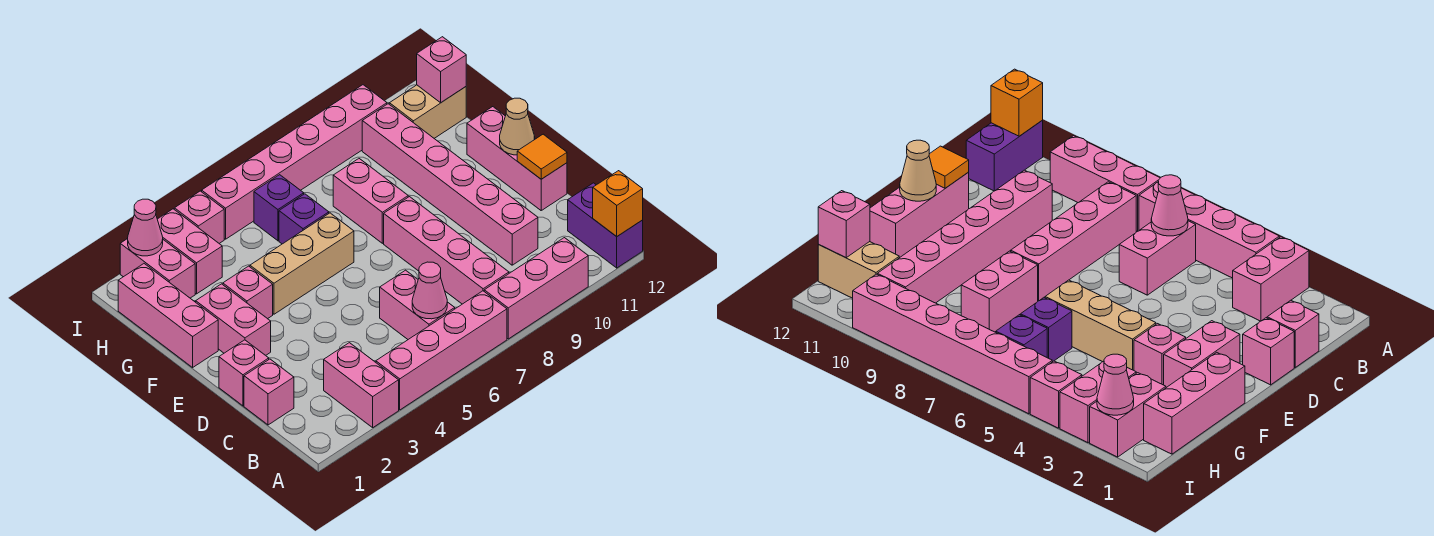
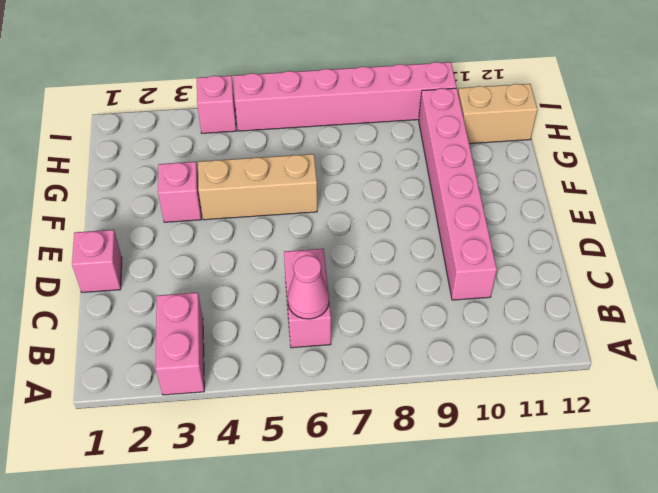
none -> pink brick A4:A7 level 1
none -> pink brick A8:A10 level 1
none -> purple brick A12:B12 level 1

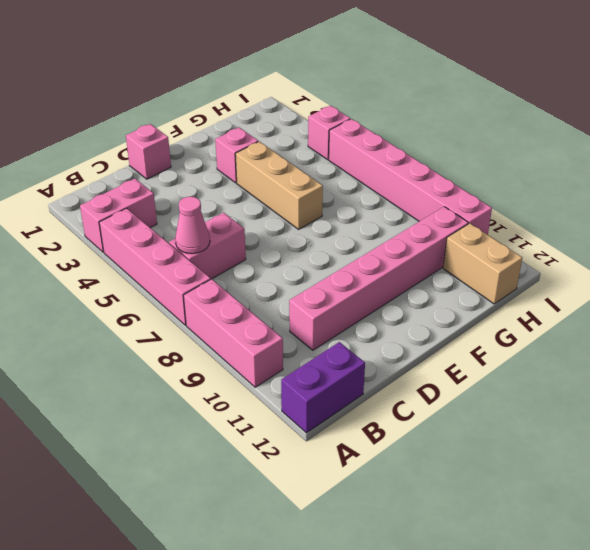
none -> pink brick B8:E8 level 1
none -> pink brick C1 level 1
none -> pink brick D12:F12 level 1

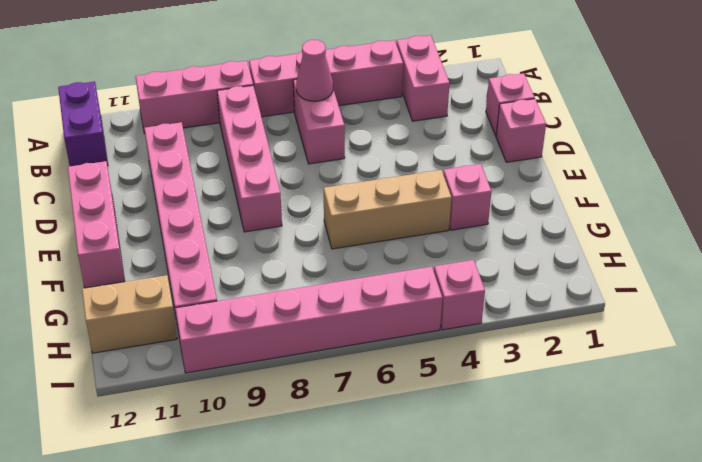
none -> pink brick E2:F2 level 1
none -> pink brick F1:H1 level 1
none -> pink brick F8:G8 level 1

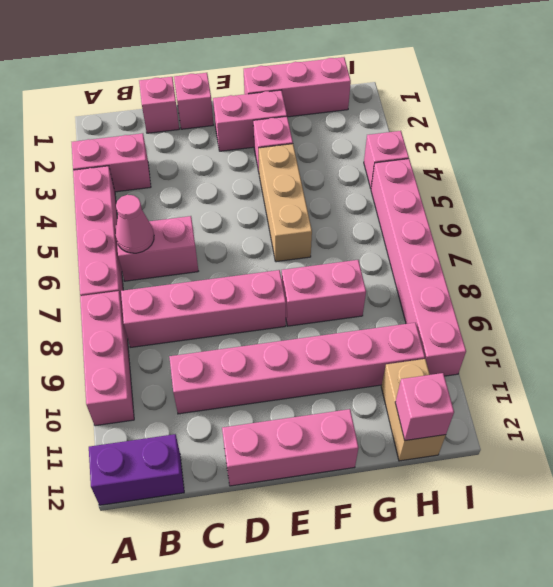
none -> purple brick G6 level 1
none -> pink brick H2:I2 level 1
none -> pink brick H3:I3 level 1

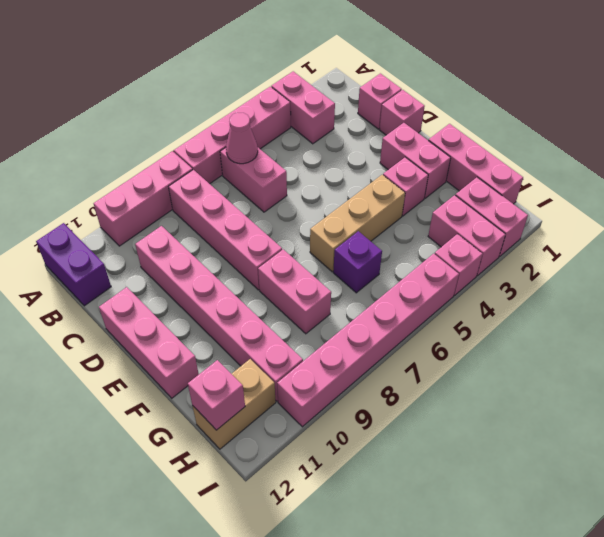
none -> purple brick H6 level 1
none -> orange brick A12 level 2
none -> orange tile D12 level 2

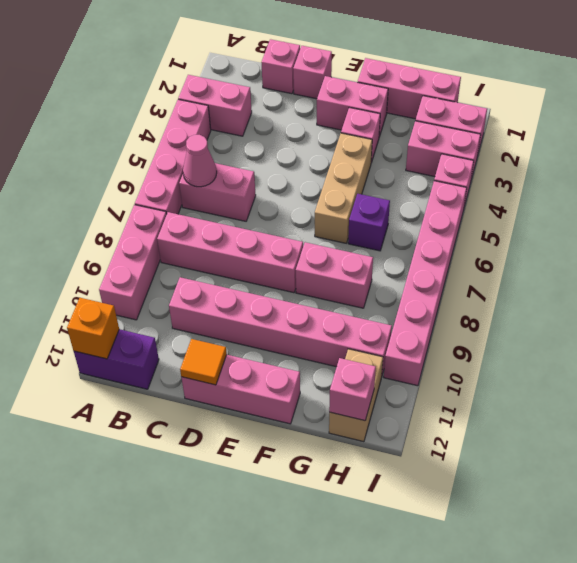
none -> purple brick H6 level 1
none -> tan cone E12 level 2
none -> pink cone I2 level 2

